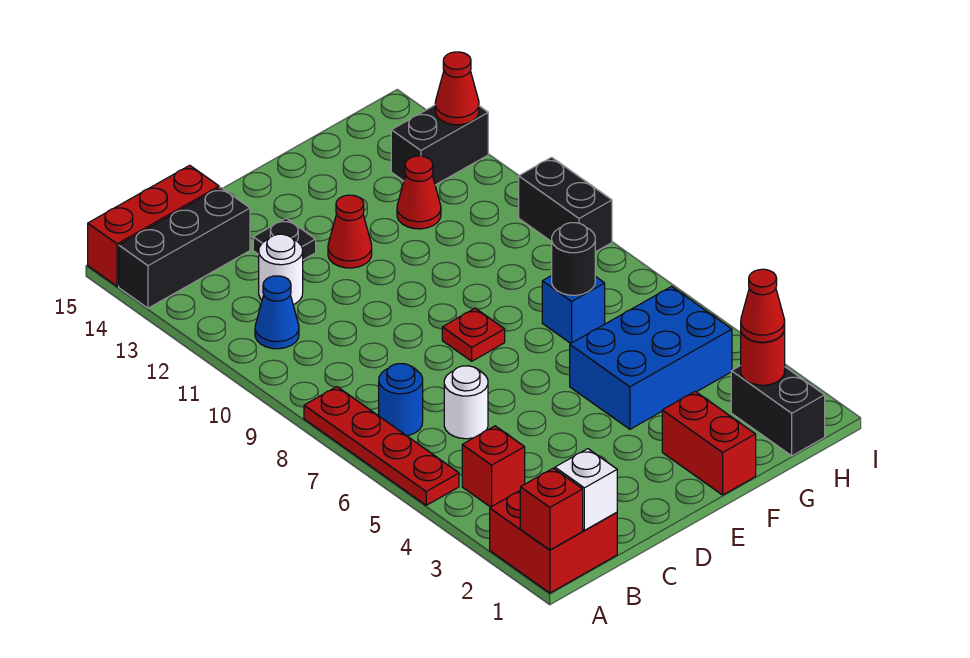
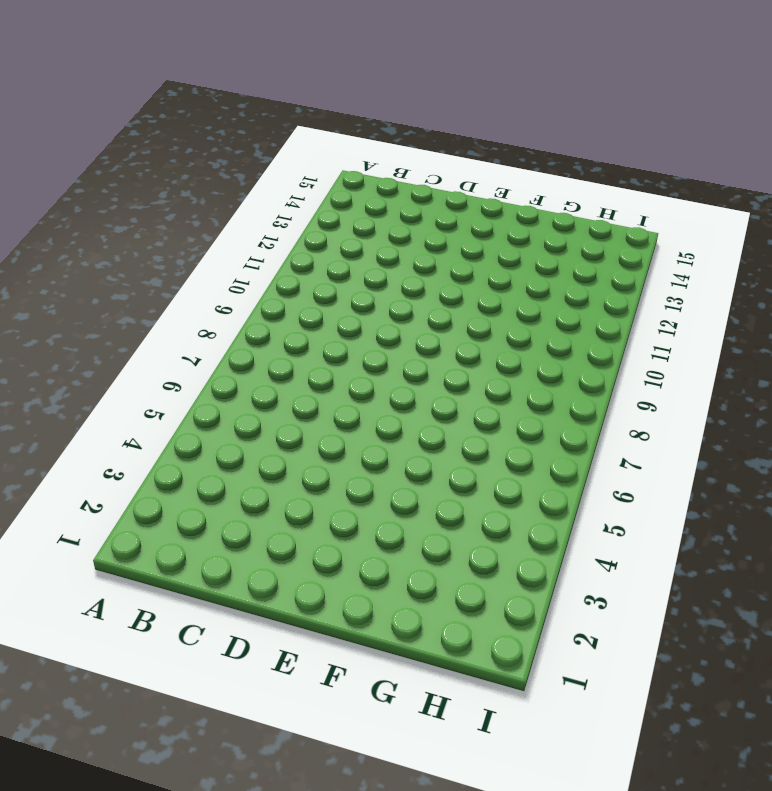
none -> red brick A1:B2 level 1
none -> red plate A5:A8 level 1
none -> black brick A14:C14 level 1

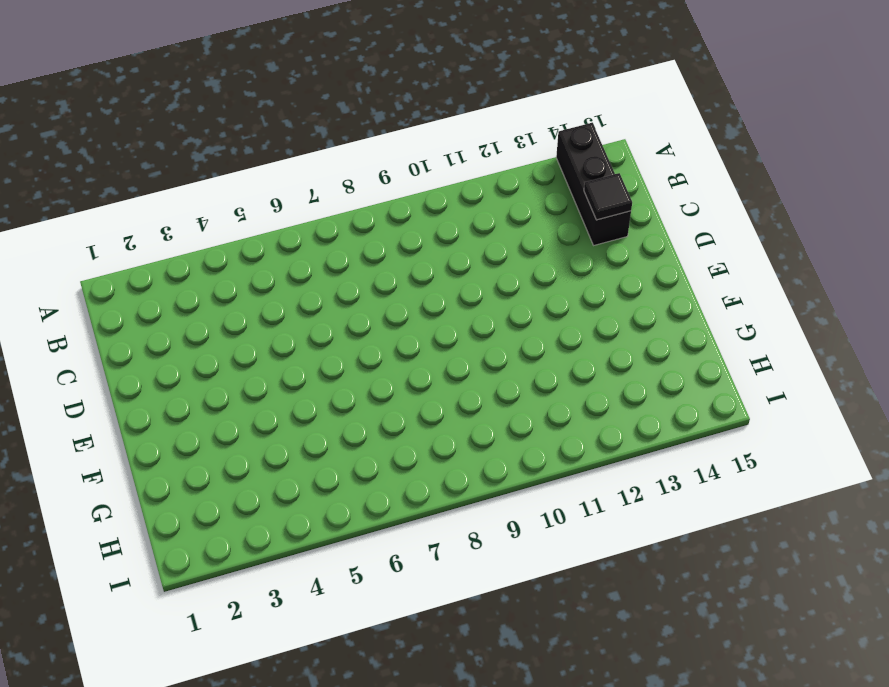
black tile C14 level 2 -> none
none -> red brick A1:B2 level 1
none -> red plate A5:A8 level 1
none -> red brick A15:C15 level 1

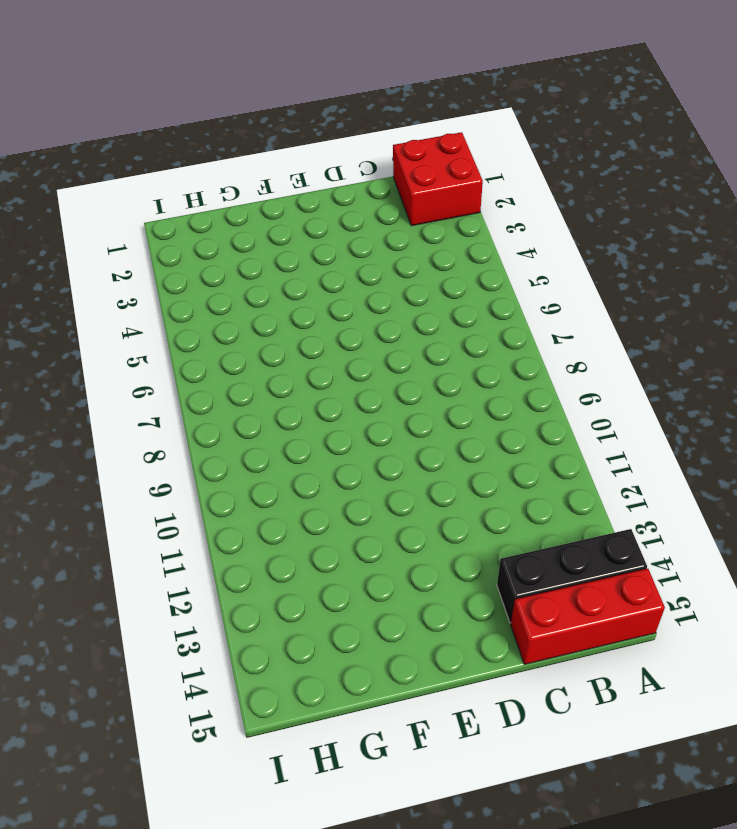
none -> red plate A5:A8 level 1
none -> red brick B4 level 1
none -> blue round brick B7 level 1

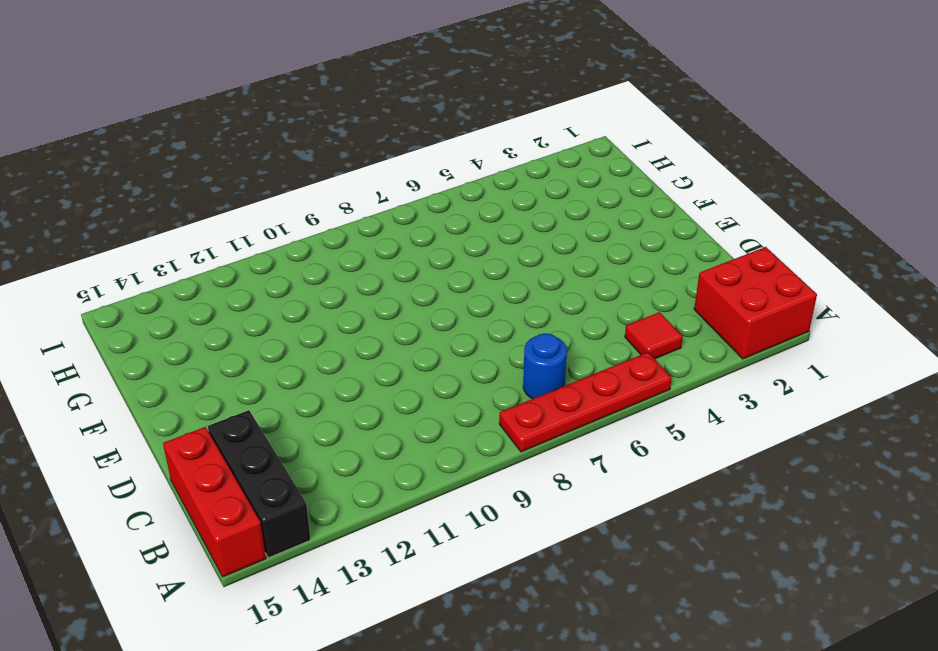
red tile B4 level 1 -> red brick B4 level 1
none -> blue cone B11 level 1
none -> white round brick C6 level 1
none -> white round brick C12 level 1

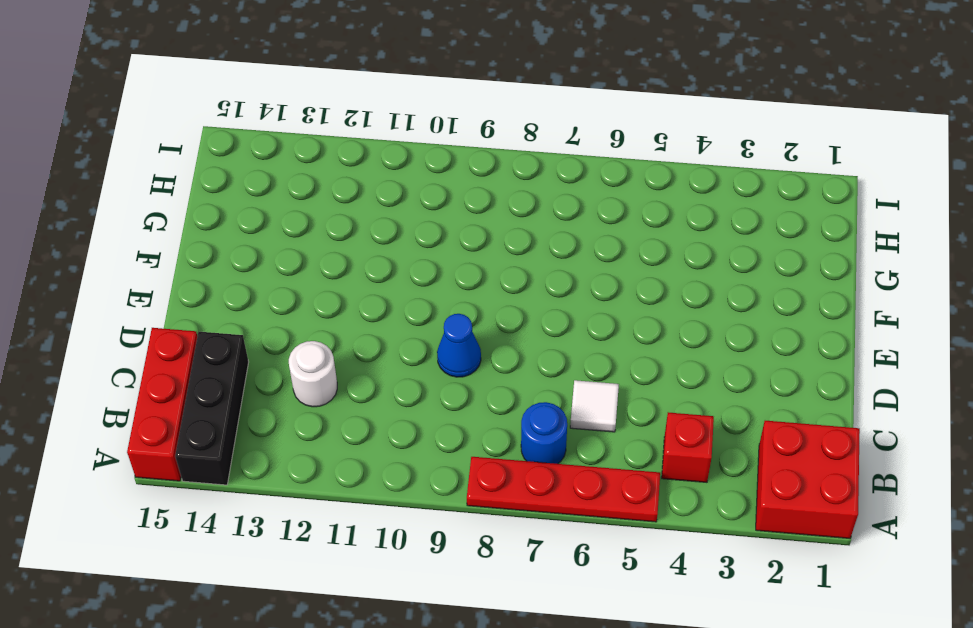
white tile C6 level 1 -> white round brick C6 level 1
blue cone D9 level 1 -> blue cone B11 level 1
none -> black plate D13 level 1
none -> red plate E8 level 1
none -> red cone E12 level 1

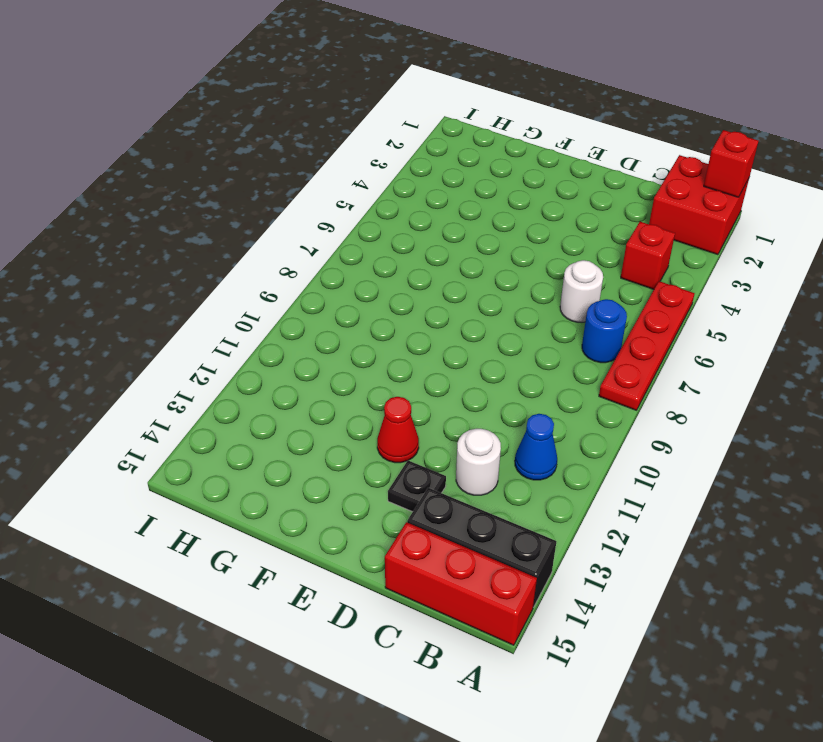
none -> red plate E8 level 1
none -> red brick F1:F2 level 1
none -> blue brick F4:H5 level 1

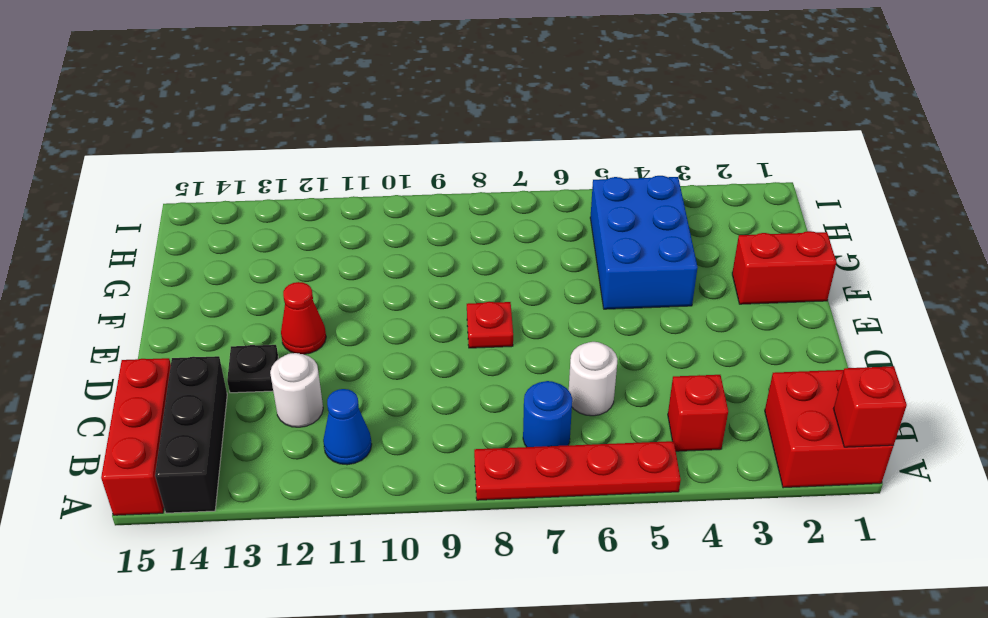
none -> blue brick G7 level 1
none -> red cone G12 level 1
none -> black brick H1:H2 level 1

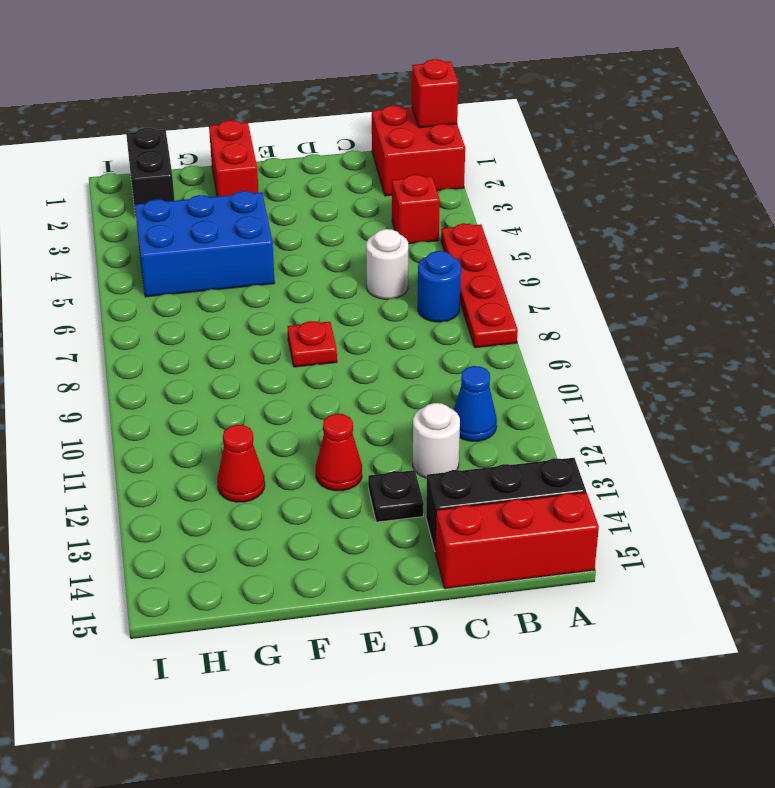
none -> blue brick G7 level 1
none -> black brick H13:I13 level 1
none -> black brick I9:I10 level 1

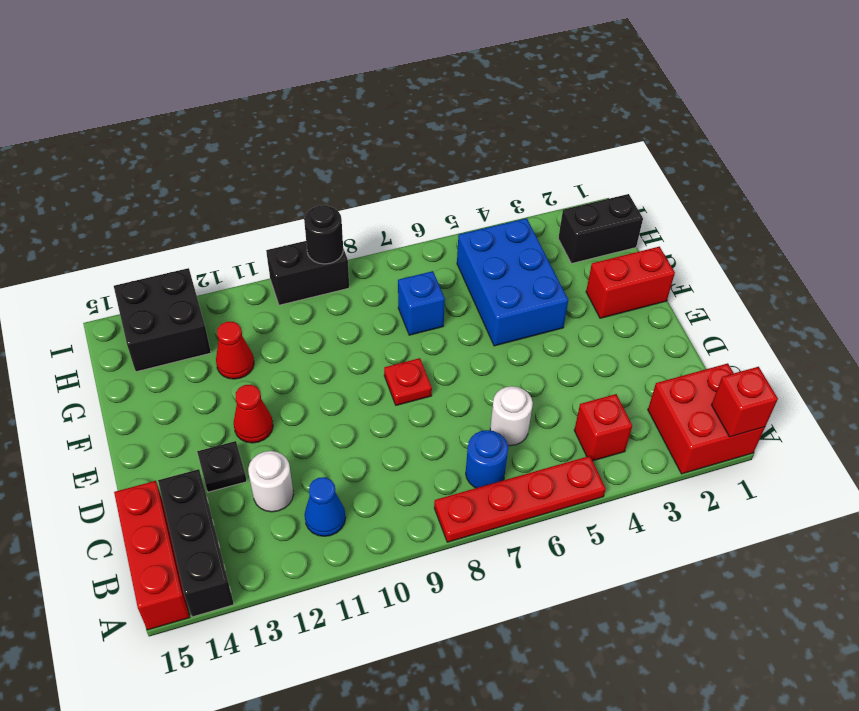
black brick H13:I14 level 1 -> black brick H13:I13 level 1
black round brick I9 level 2 -> black round brick G7 level 2
none -> white brick B1 level 2
none -> red round brick H2 level 2
none -> red cone I13 level 2

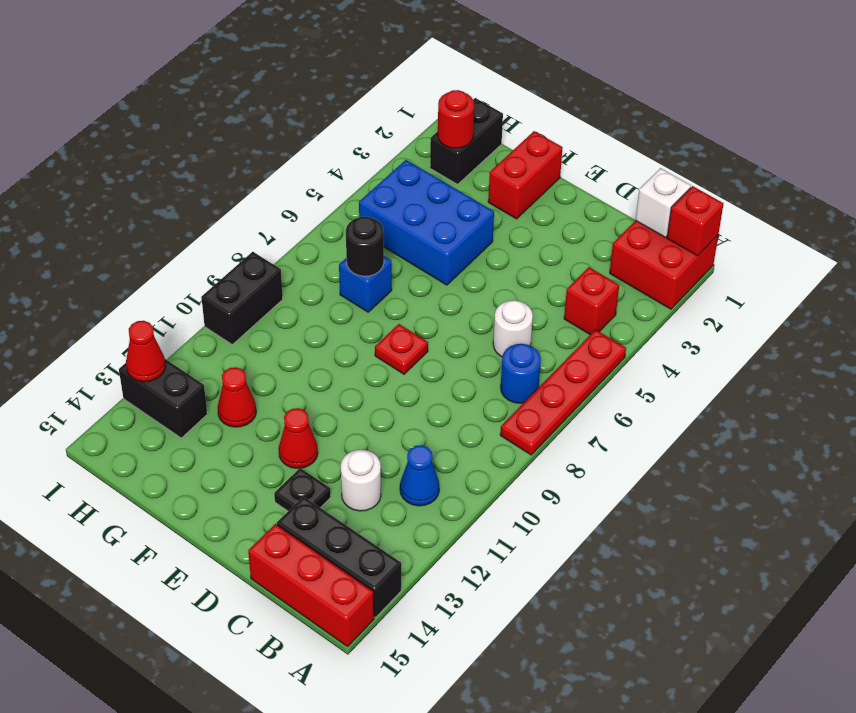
none -> red cone H2 level 3

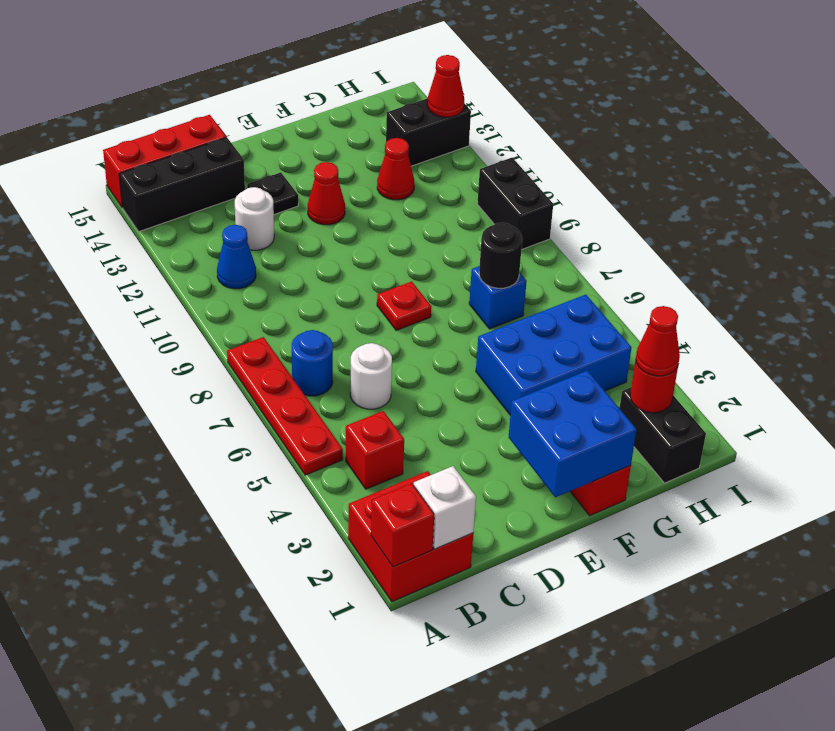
blue brick E1:F2 level 2 -> none

